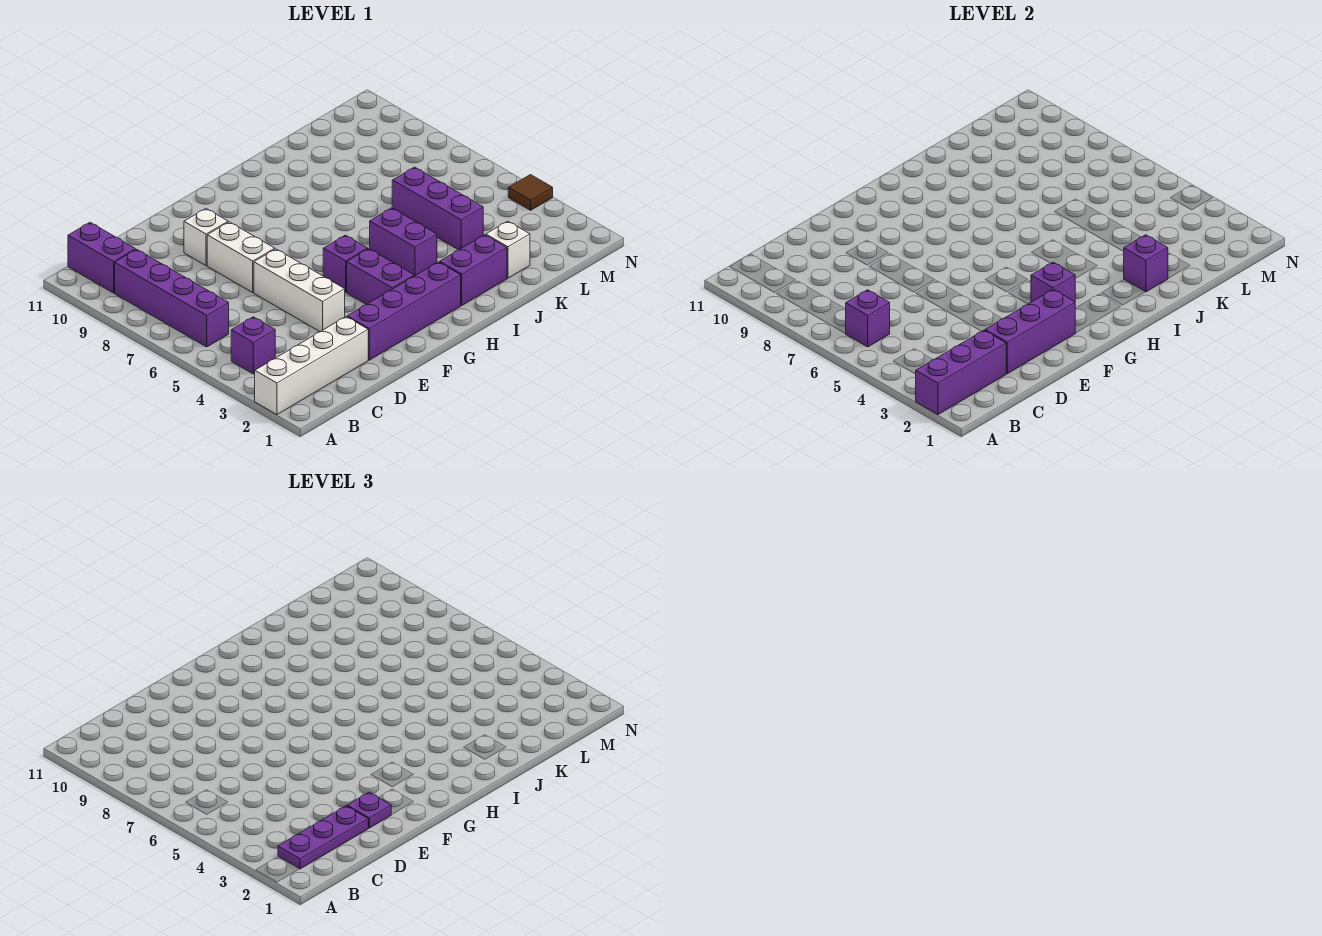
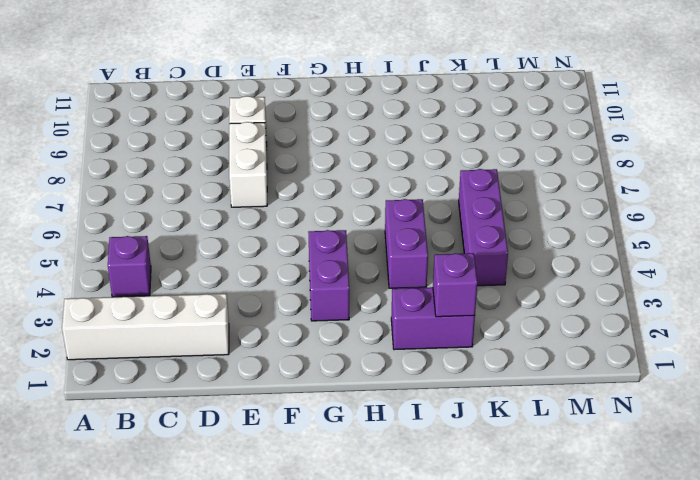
none -> purple brick B6:B9 level 1
none -> purple brick B10:B11 level 1
none -> purple brick E2:H2 level 1

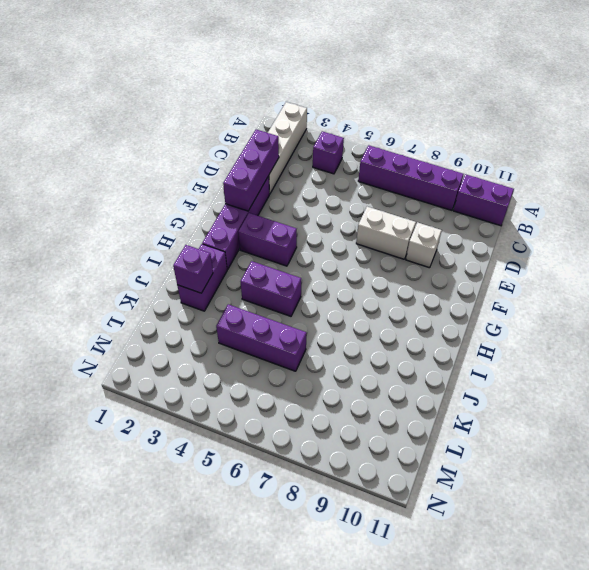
none -> white brick E4:E6 level 1
none -> purple brick G5 level 1
none -> white brick K2 level 1

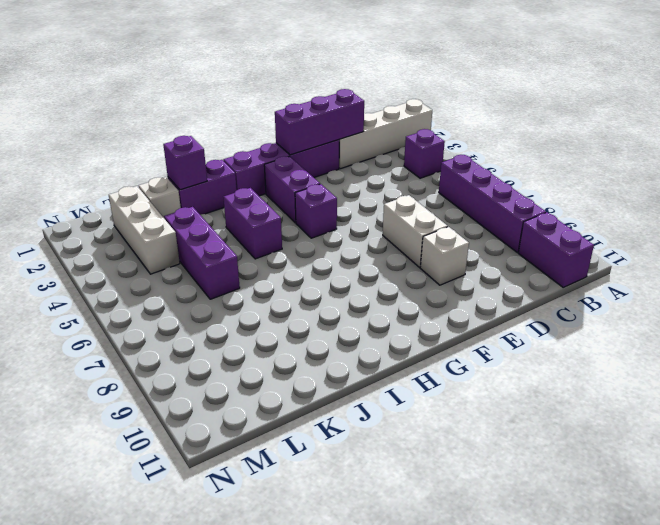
white brick L2:L4 level 1 -> white brick E4:E6 level 1
none -> brown tile N4 level 1
none -> purple brick A2:C2 level 2
none -> purple brick B6 level 2

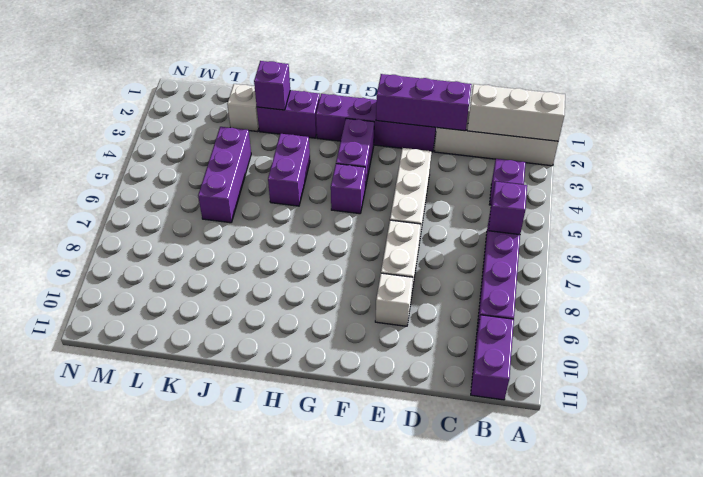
white brick A2:C2 level 2 -> purple brick A2:C2 level 2
none -> brown tile N4 level 1
none -> purple brick G3 level 2
none -> purple plate B2:D2 level 3

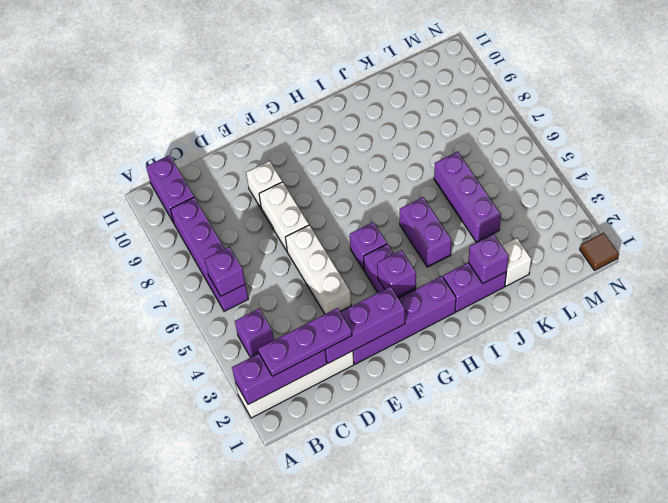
brown tile N1 level 1 -> brown tile N4 level 1
none -> purple plate E2 level 3

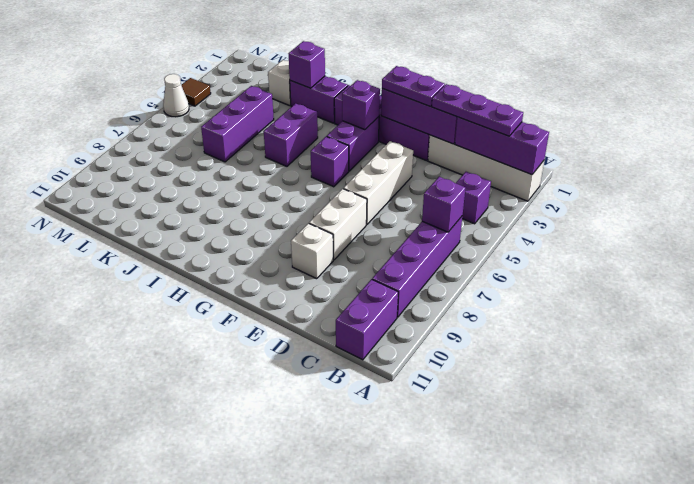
purple plate E2:F2 level 3 -> purple plate E2 level 3
white cone N5 level 1 -> none

